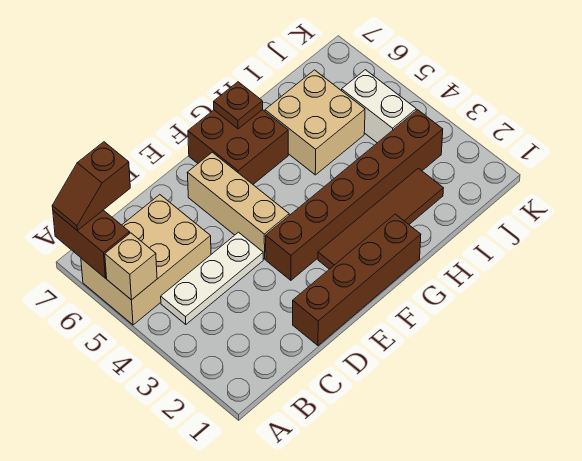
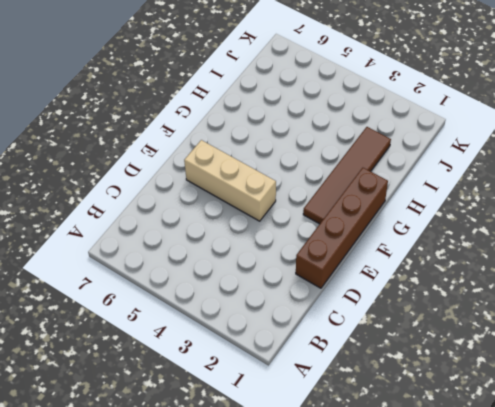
none -> tan brick A5:C6 level 1
none -> white plate B4:D4 level 1
none -> brown brick E3:J3 level 1

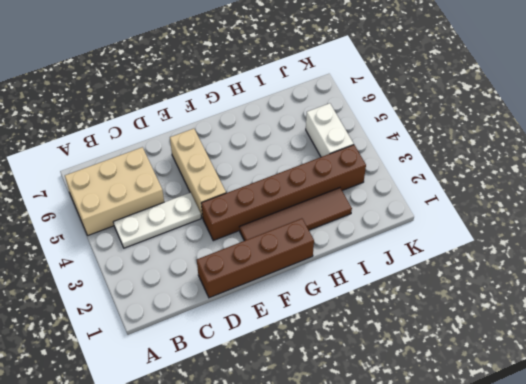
none -> brown brick F6:G7 level 1
none -> tan brick H5:I6 level 1
none -> tan brick A5 level 2

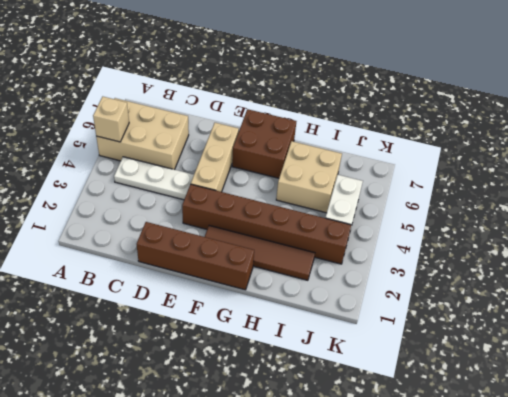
none -> brown brick A6:A7 level 2
none -> brown plate G7 level 2
none -> brown slope A7:B7 level 3 top B

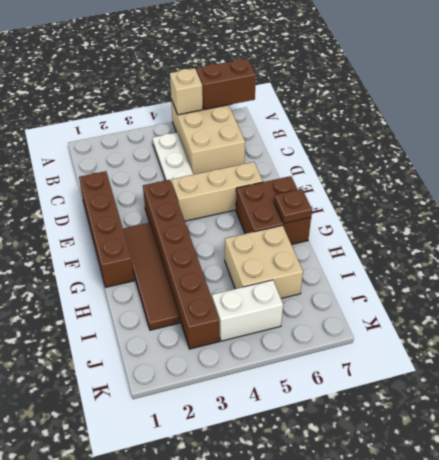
none -> brown slope A7:B7 level 3 top B

